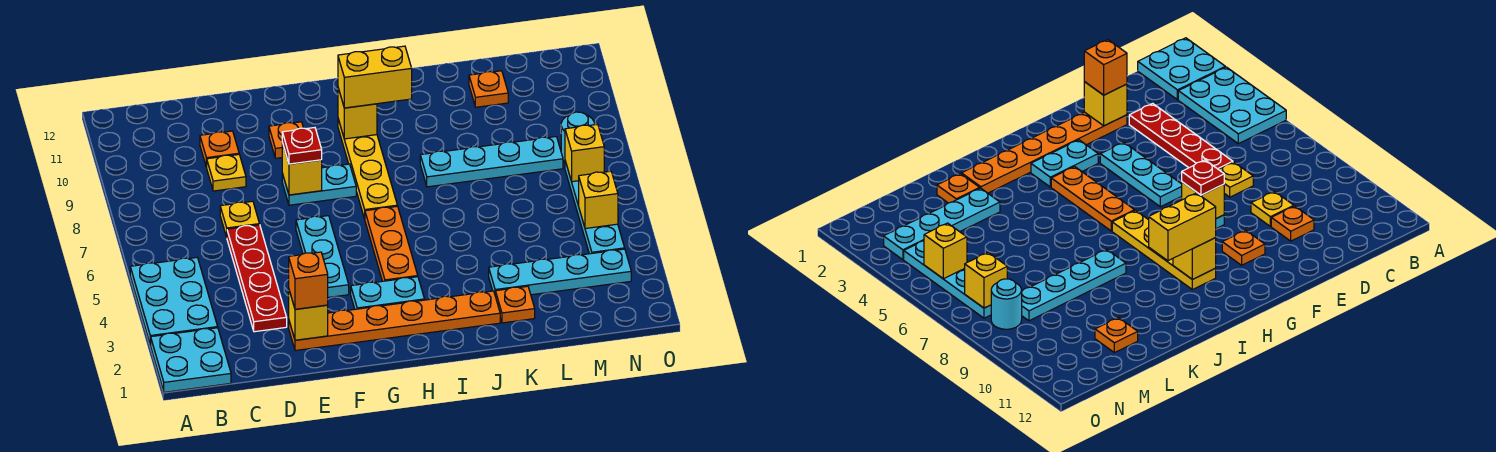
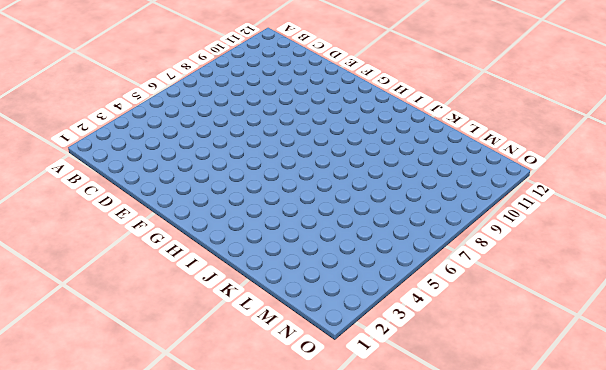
none -> cyan plate A1:B2 level 1
none -> cyan plate A3:B5 level 1
none -> red plate D3:D6 level 1

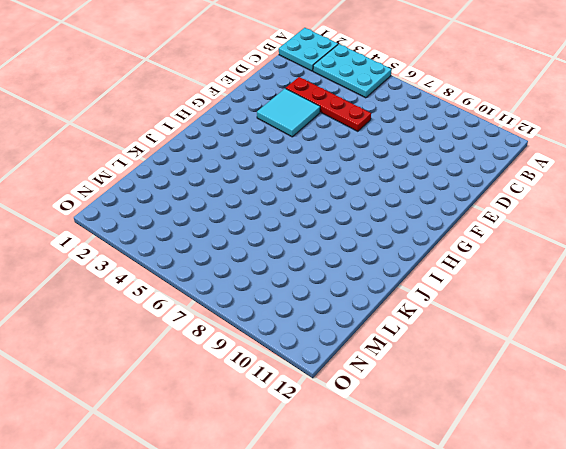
cyan tile E3:F4 level 1 -> cyan plate F4:F6 level 1
none -> yellow plate D7 level 1
none -> yellow plate D9 level 1
none -> orange plate D10 level 1

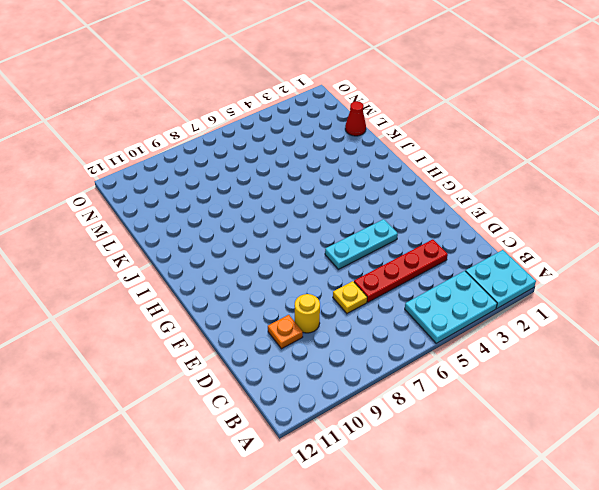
yellow round brick D9 level 1 -> yellow plate D9 level 1
red cone L1 level 1 -> none
none -> orange plate E2:J2 level 1
none -> cyan plate F8:G8 level 1
none -> orange plate F10 level 1

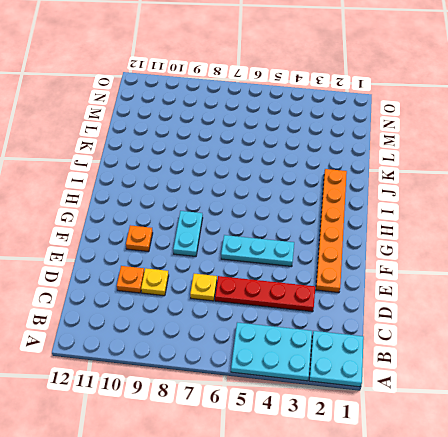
none -> cyan plate G3:H3 level 1
none -> orange plate H4:H6 level 1
none -> yellow plate H7:H10 level 1

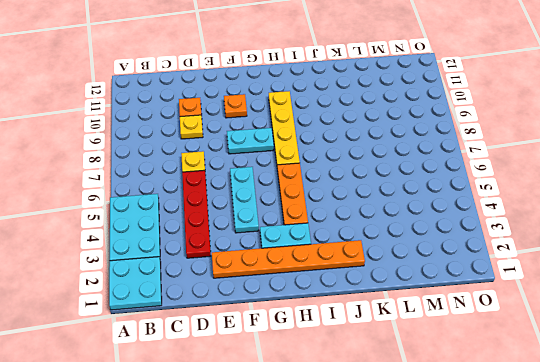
none -> cyan plate J8:M8 level 1
none -> orange plate K2 level 1
none -> cyan plate K3:N3 level 1

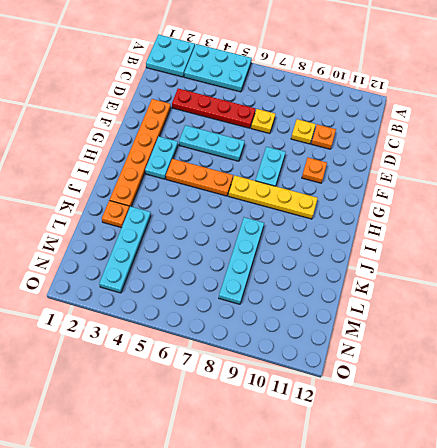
none -> orange plate L11 level 1
none -> cyan plate N4:N7 level 1
none -> cyan round brick N8 level 1

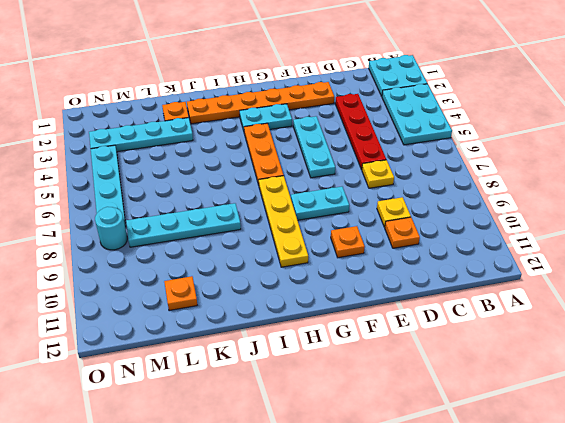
none -> yellow brick E2 level 2
none -> yellow brick F8 level 2
none -> yellow brick H10 level 2

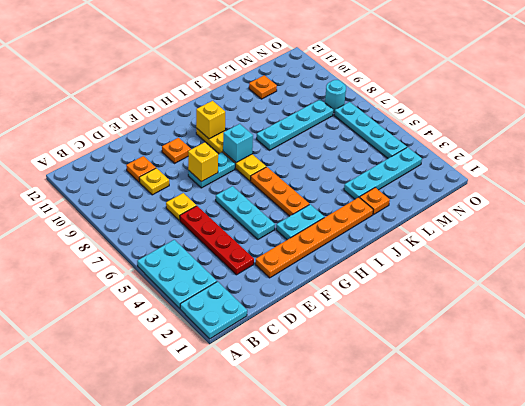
cyan brick H8 level 2 -> none
none -> yellow brick E2 level 2
none -> yellow brick N5 level 2
none -> yellow brick N7 level 2

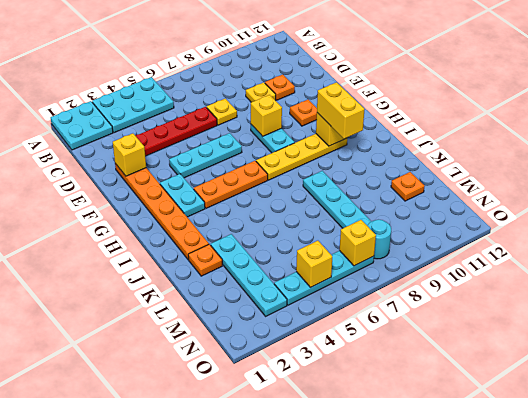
none -> orange brick E2 level 3
none -> red plate F8 level 3

